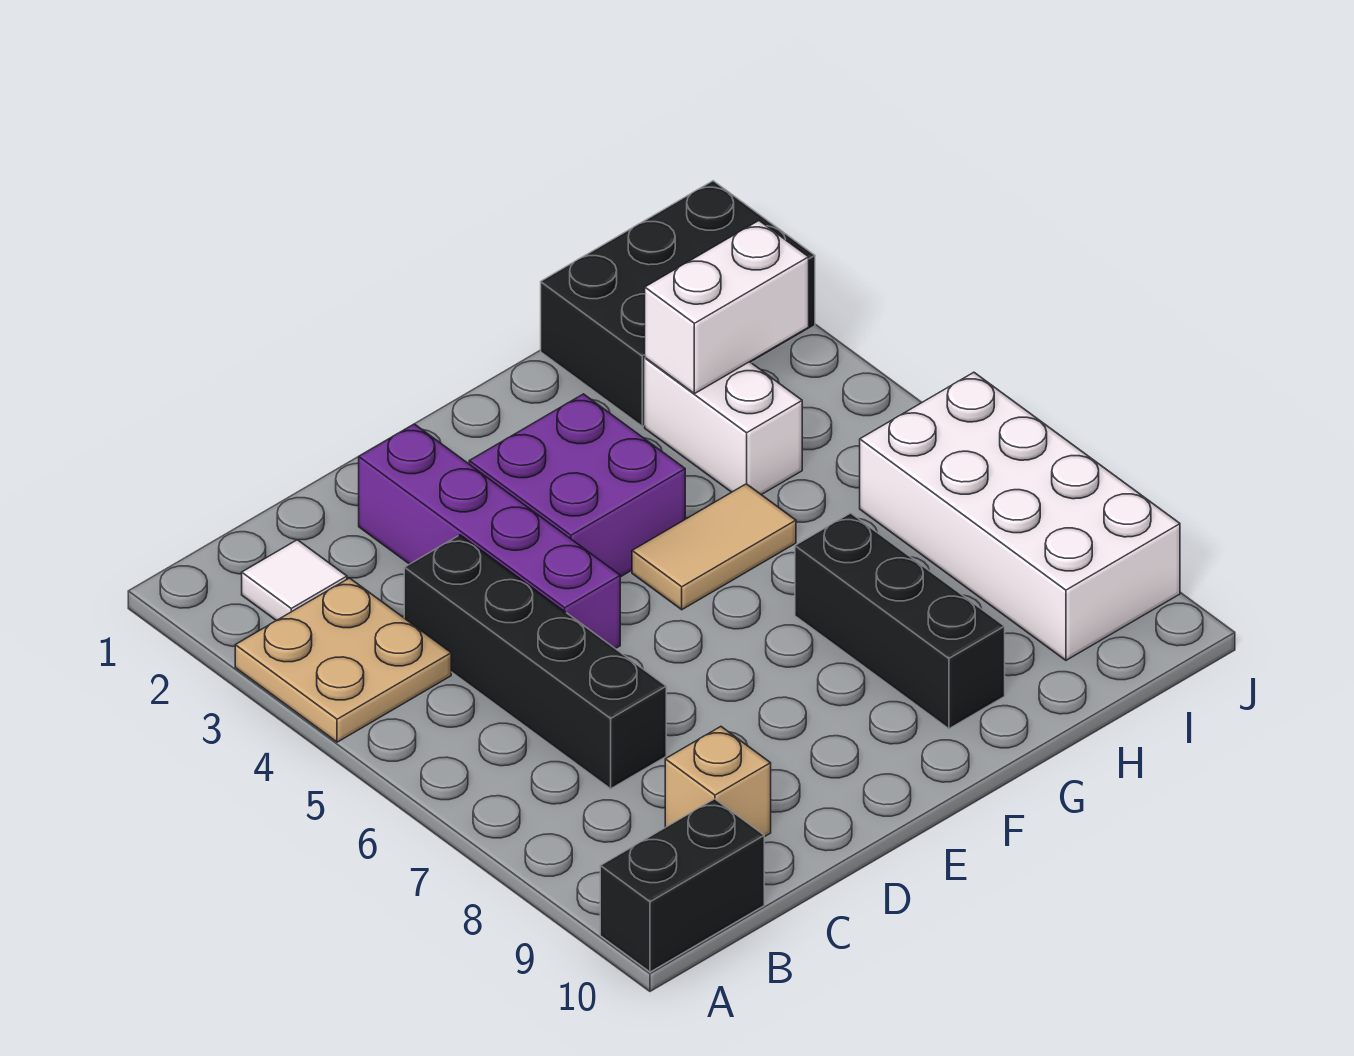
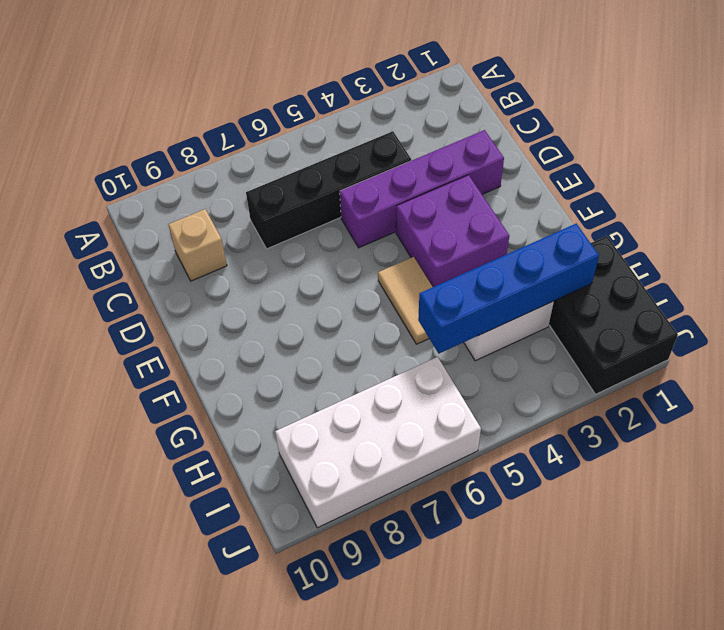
blue brick H2:H5 level 2 -> white brick H3:I3 level 2
none -> tan plate A3:B4 level 1
none -> black brick A10:B10 level 1
none -> white tile B2 level 1

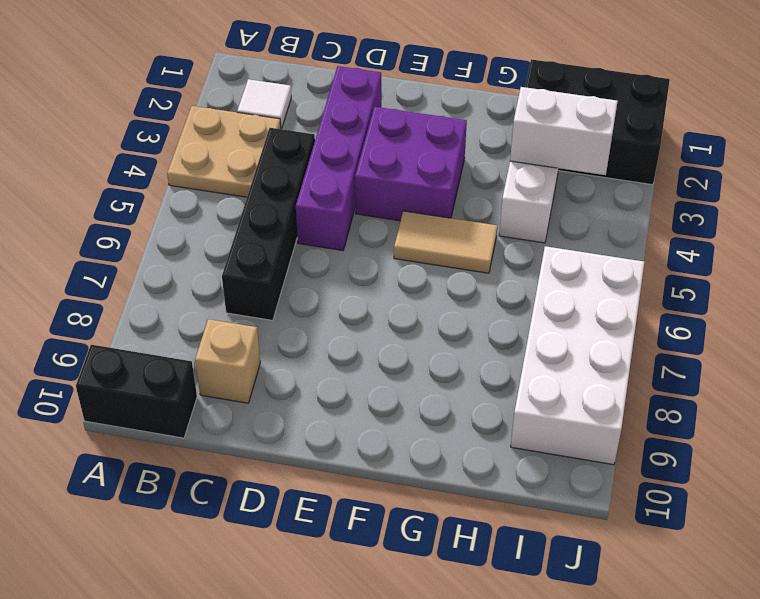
none -> black brick G7:G9 level 1

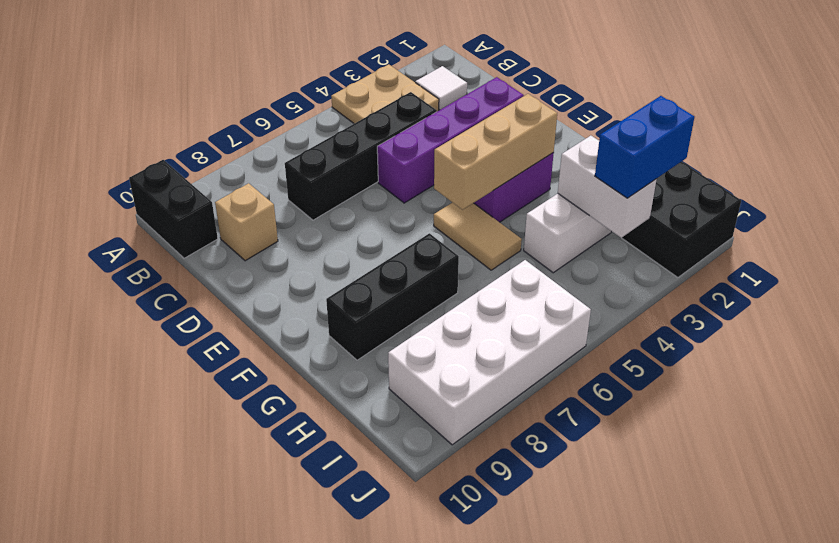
tan brick F3:F5 level 2 -> none
blue brick I2:I3 level 3 -> none

